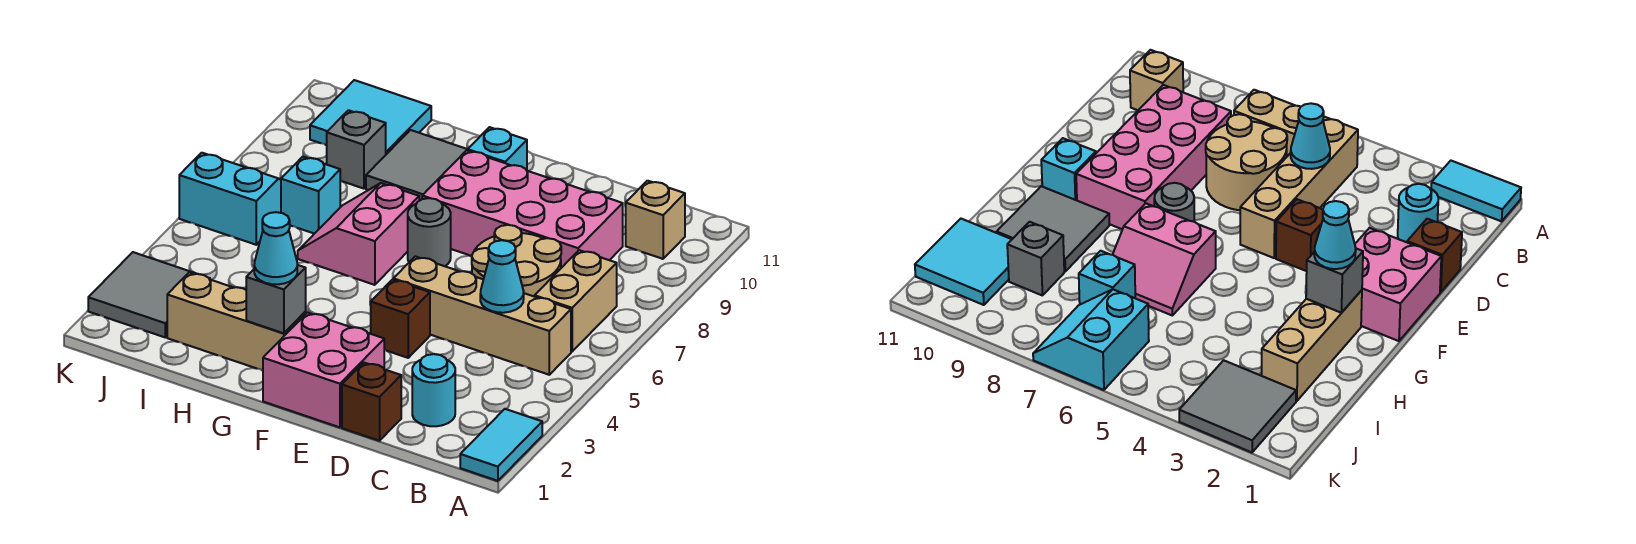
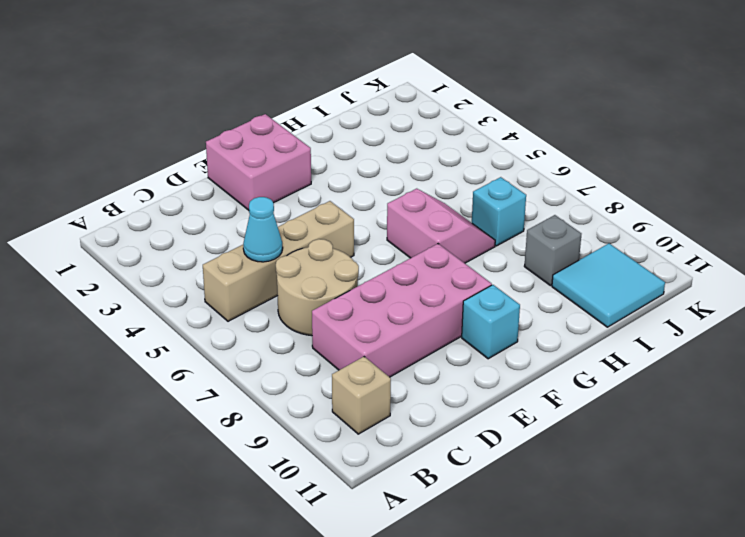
none -> cyan tile A1:A2 level 1
none -> tan brick B6:B7 level 1
none -> cyan round brick C2 level 1

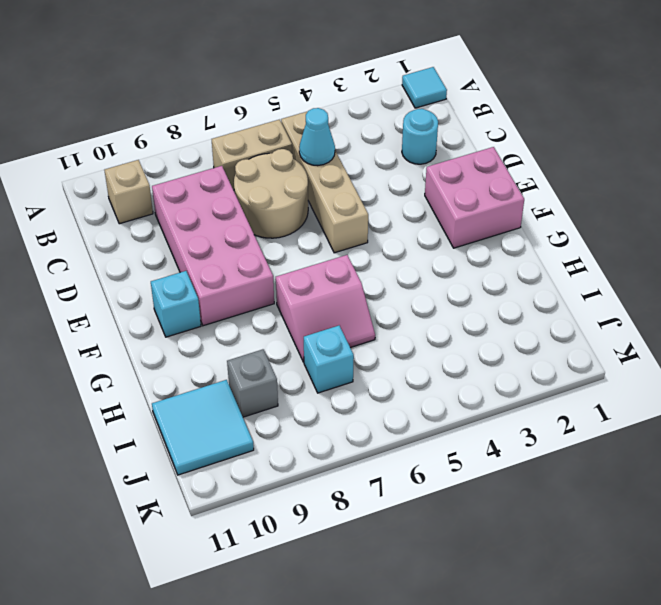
cyan tile A1 level 1 -> cyan tile A1:A2 level 1
none -> brown brick D1 level 1
none -> brown brick E4 level 1
none -> grey round brick F7 level 1

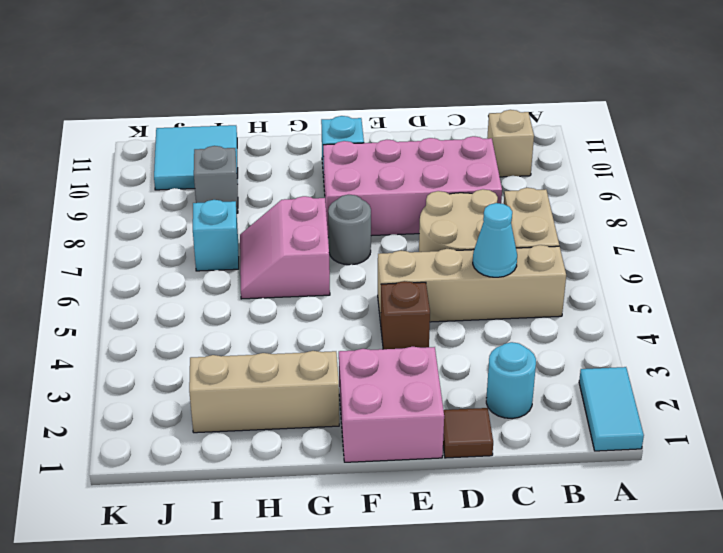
brown tile D1 level 1 -> brown brick D1 level 1
none -> grey tile G9:H10 level 1
none -> grey tile J2:K3 level 1
none -> cyan slope J6:K7 level 1 top 6

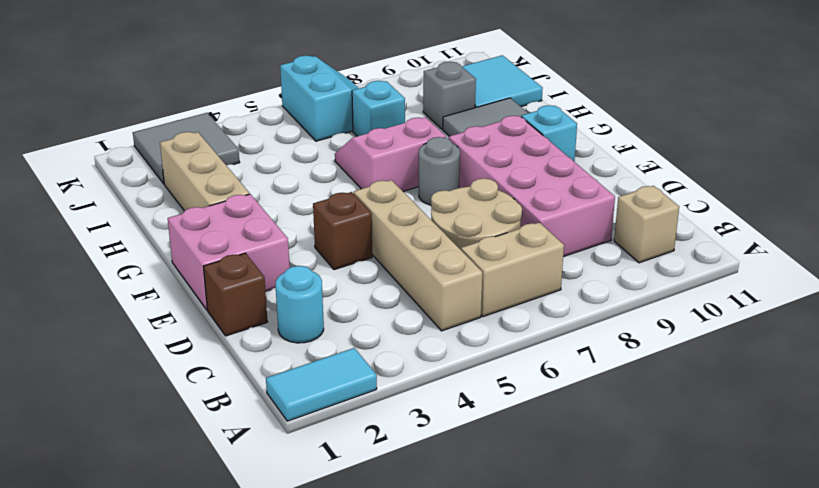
none -> cyan cone C5 level 2
none -> grey brick G2 level 2
none -> cyan cone G2 level 3

